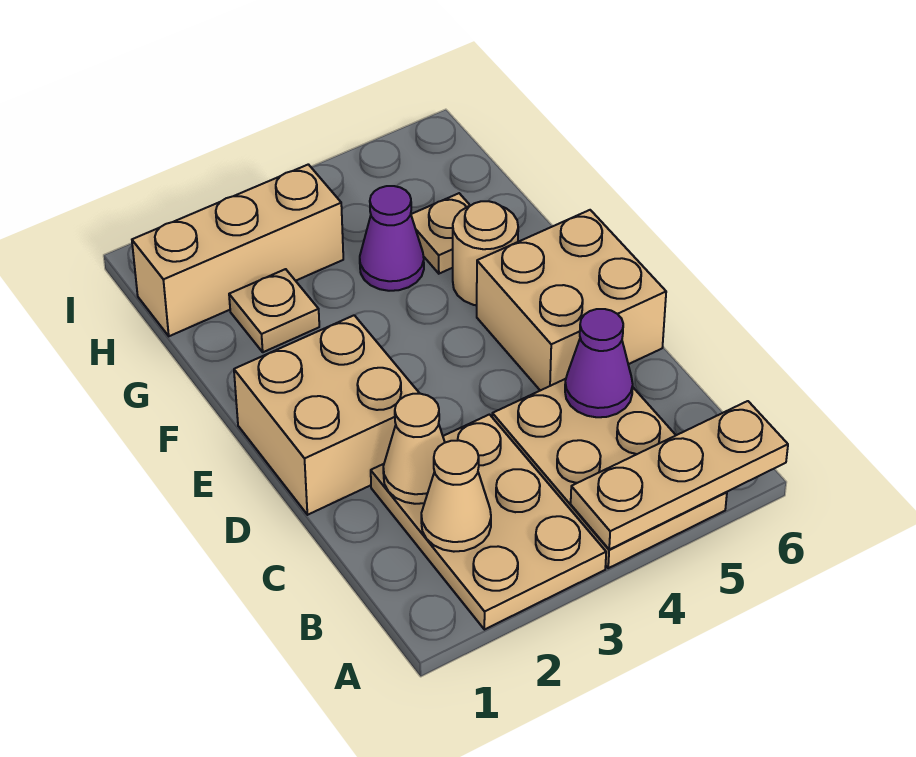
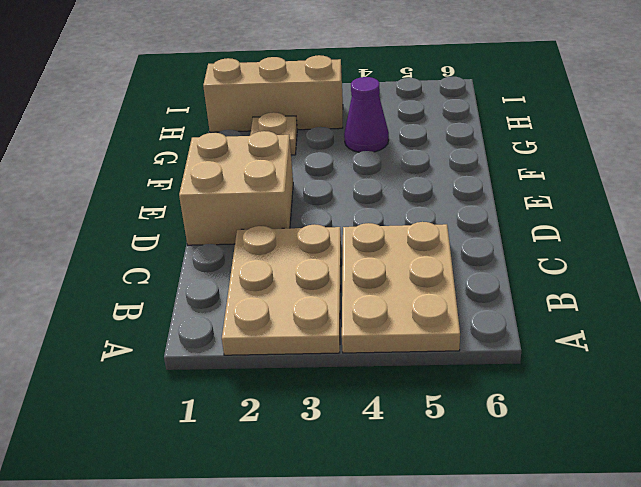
none -> tan brick D5:E6 level 1
none -> tan round brick F5 level 1
none -> tan plate G5 level 1

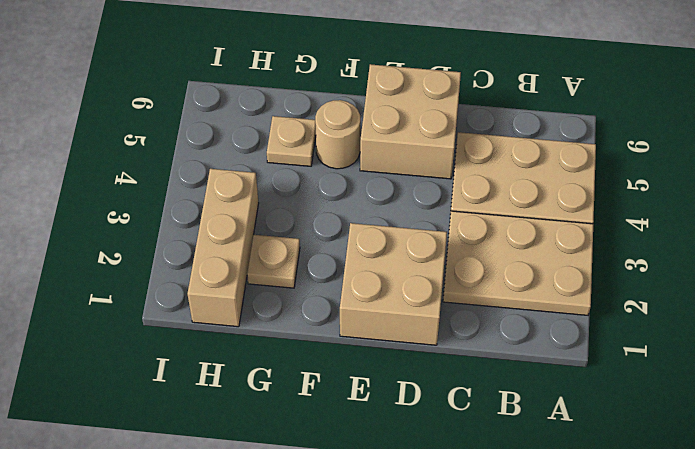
none -> purple cone G4 level 1
none -> tan plate A4:A6 level 2
none -> tan cone B2 level 2

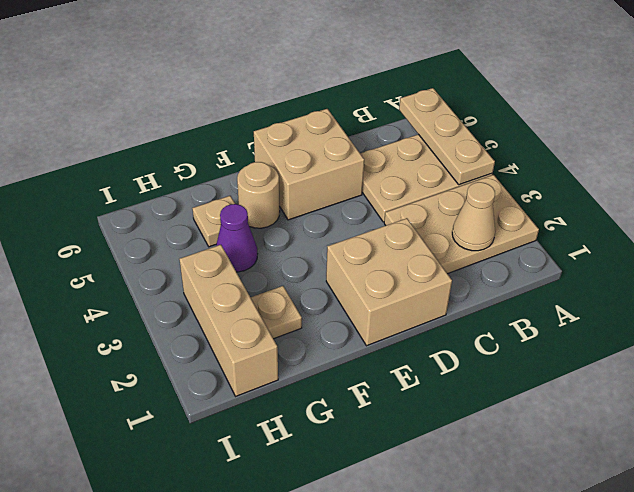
none -> tan cone C2 level 2
none -> purple cone C5 level 2

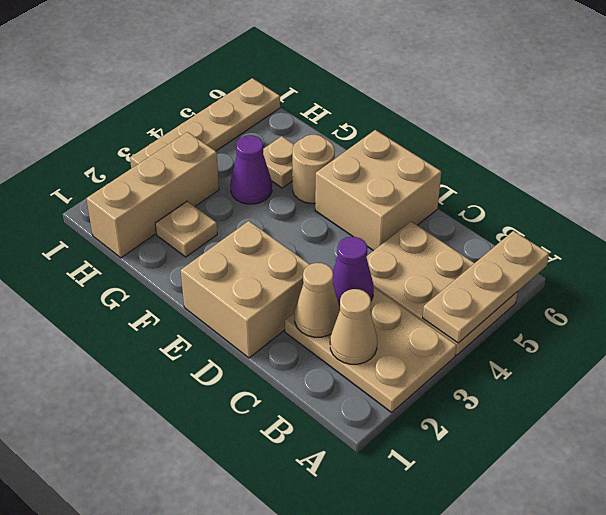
purple cone C3 level 2 -> purple cone C5 level 2
tan plate I3:I6 level 1 -> none

